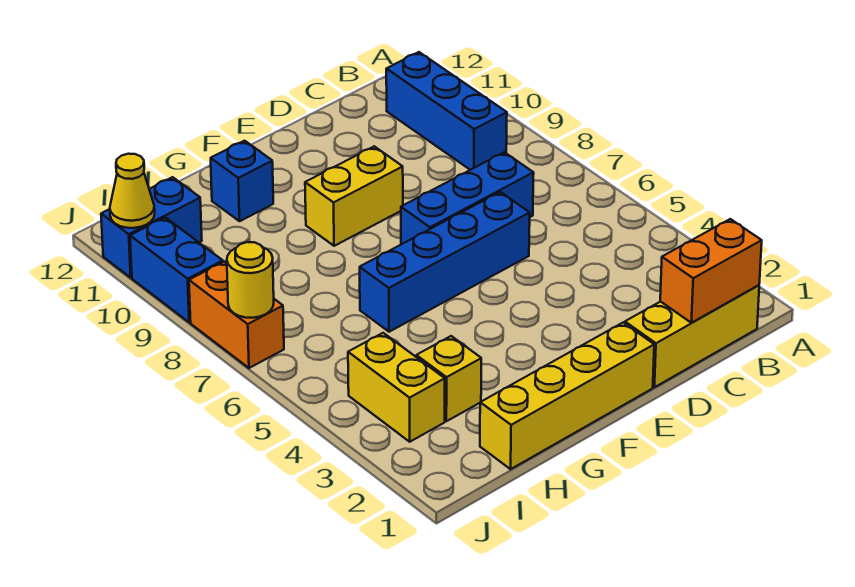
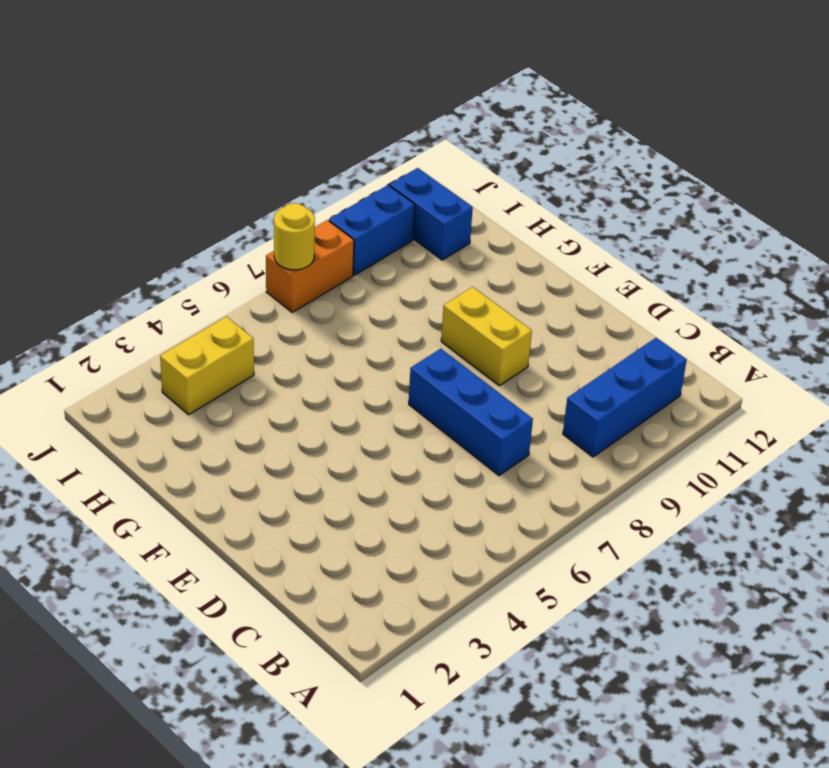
none -> yellow brick B1:D1 level 1
none -> blue brick D6:G6 level 1
none -> yellow brick E1:H1 level 1

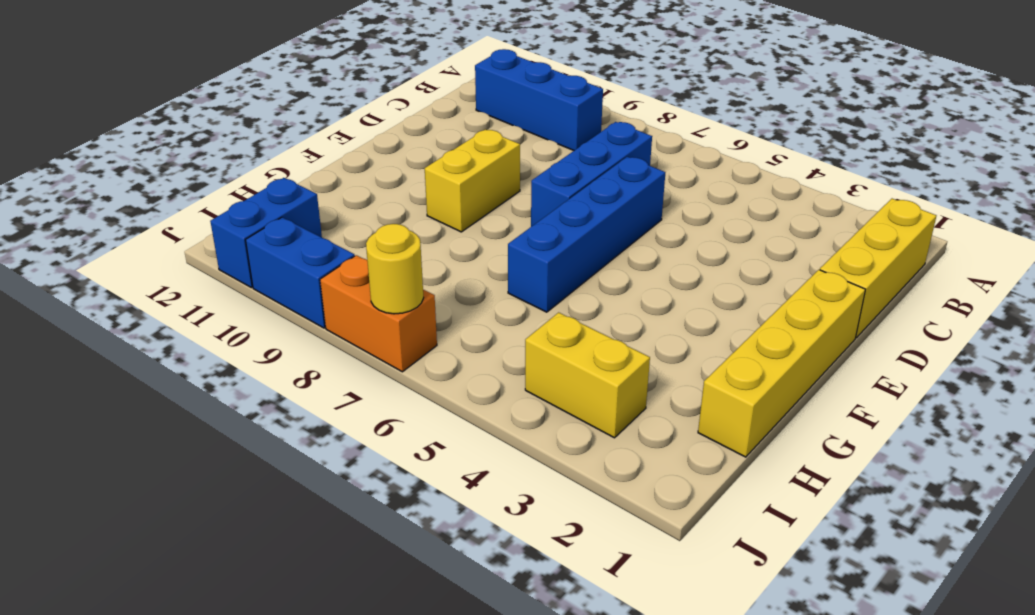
none -> blue brick G11 level 1
none -> yellow brick H3 level 1
none -> orange brick B1:C1 level 2

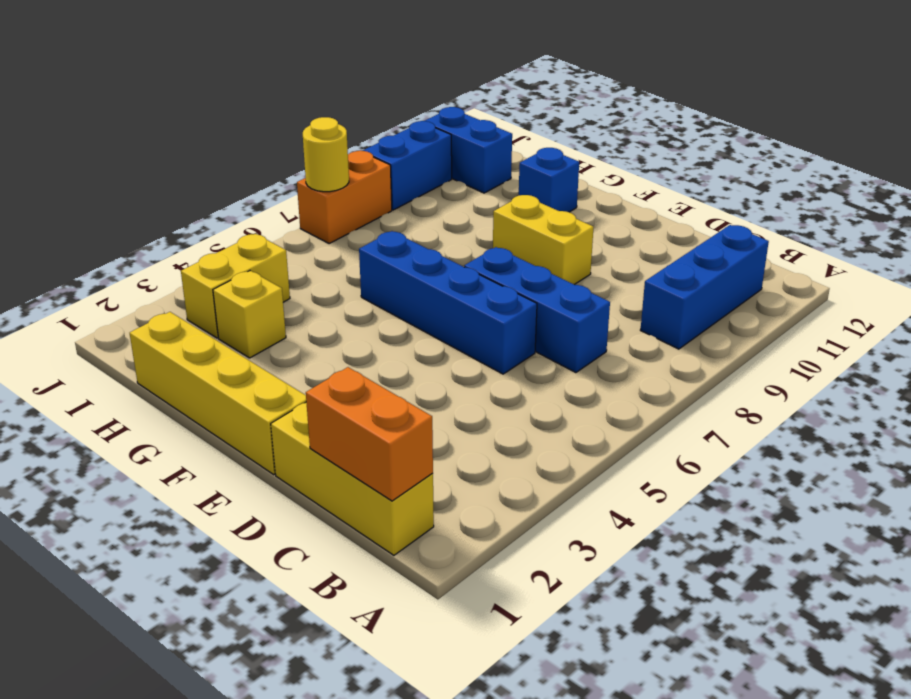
none -> yellow cone J11 level 2

